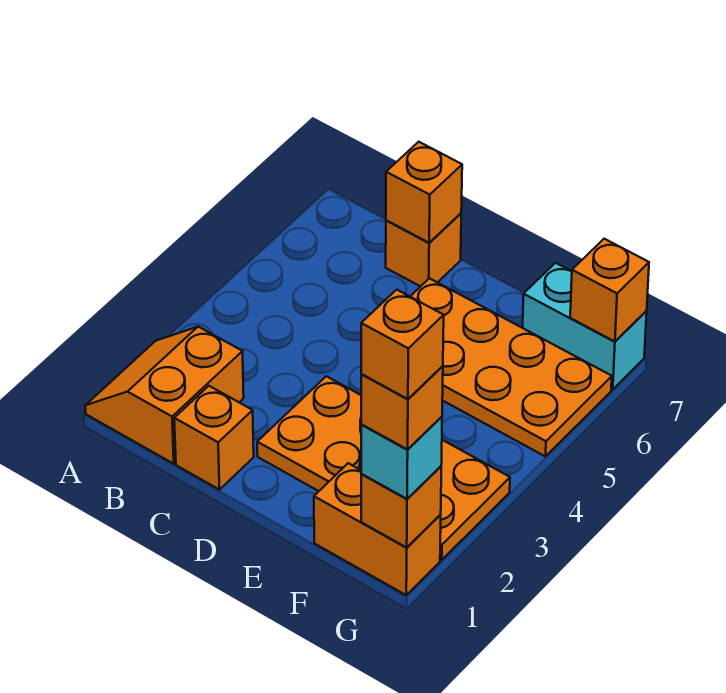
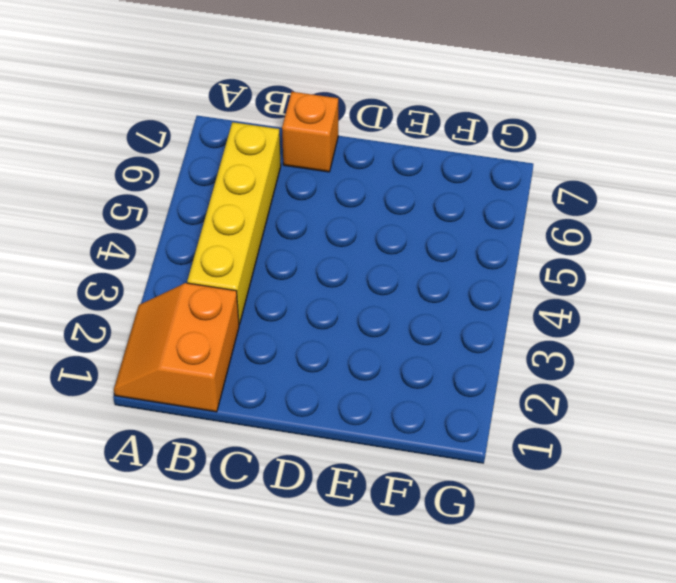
yellow brick B3:B6 level 1 -> none
none -> orange brick C1 level 1
none -> orange plate D2:G3 level 1
none -> orange plate D5:G6 level 1

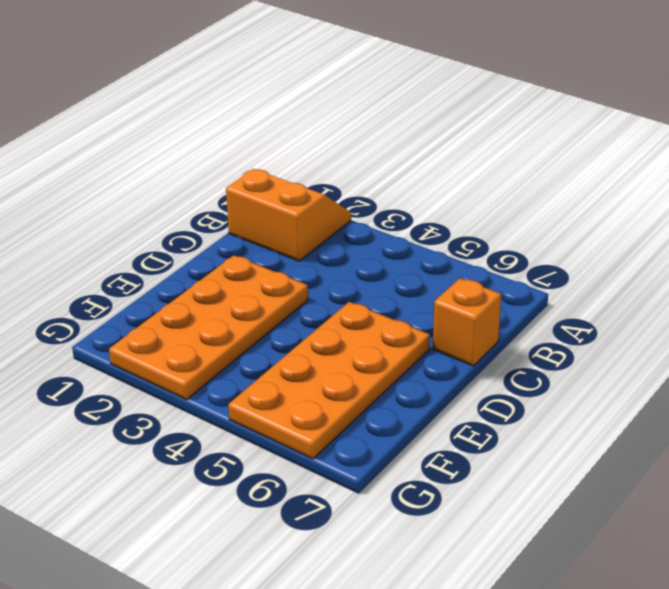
none -> orange brick C1 level 1
none -> orange brick F1:G1 level 1
none -> cyan brick F7:G7 level 1

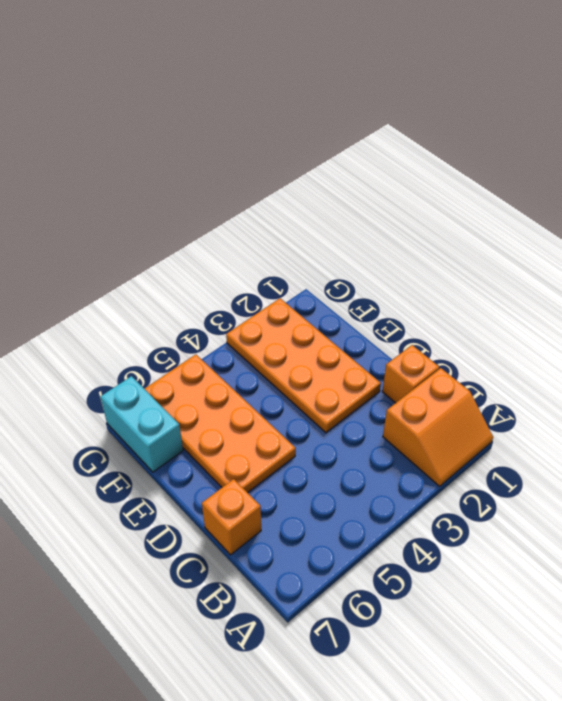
none -> orange brick F1:G1 level 1
none -> orange brick C7 level 2
none -> orange brick G1 level 2

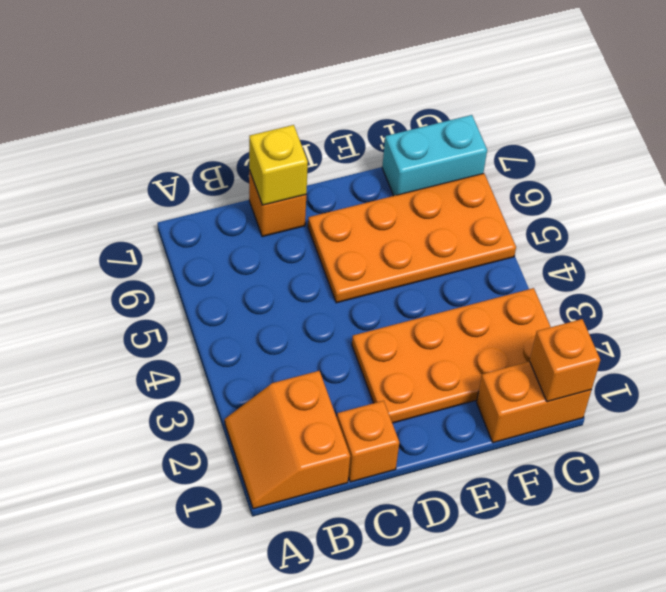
yellow brick C7 level 2 -> orange brick C7 level 2
none -> orange brick G7 level 2
none -> cyan brick G1 level 3
none -> orange brick G1 level 4

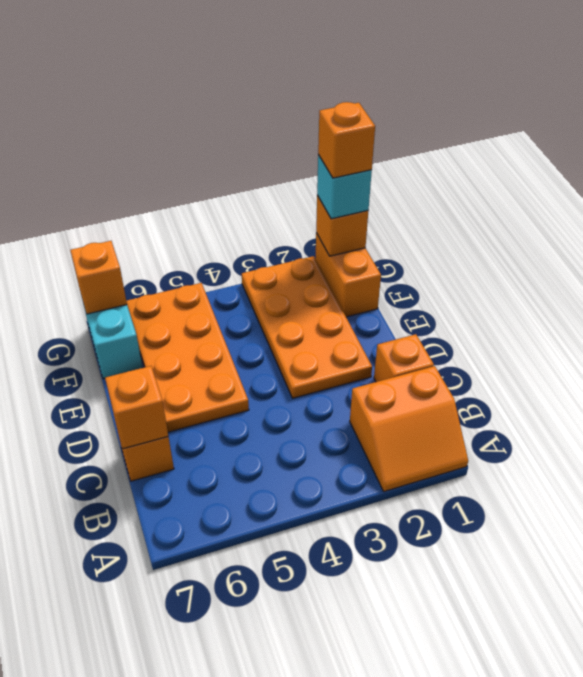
none -> orange brick G1 level 5

